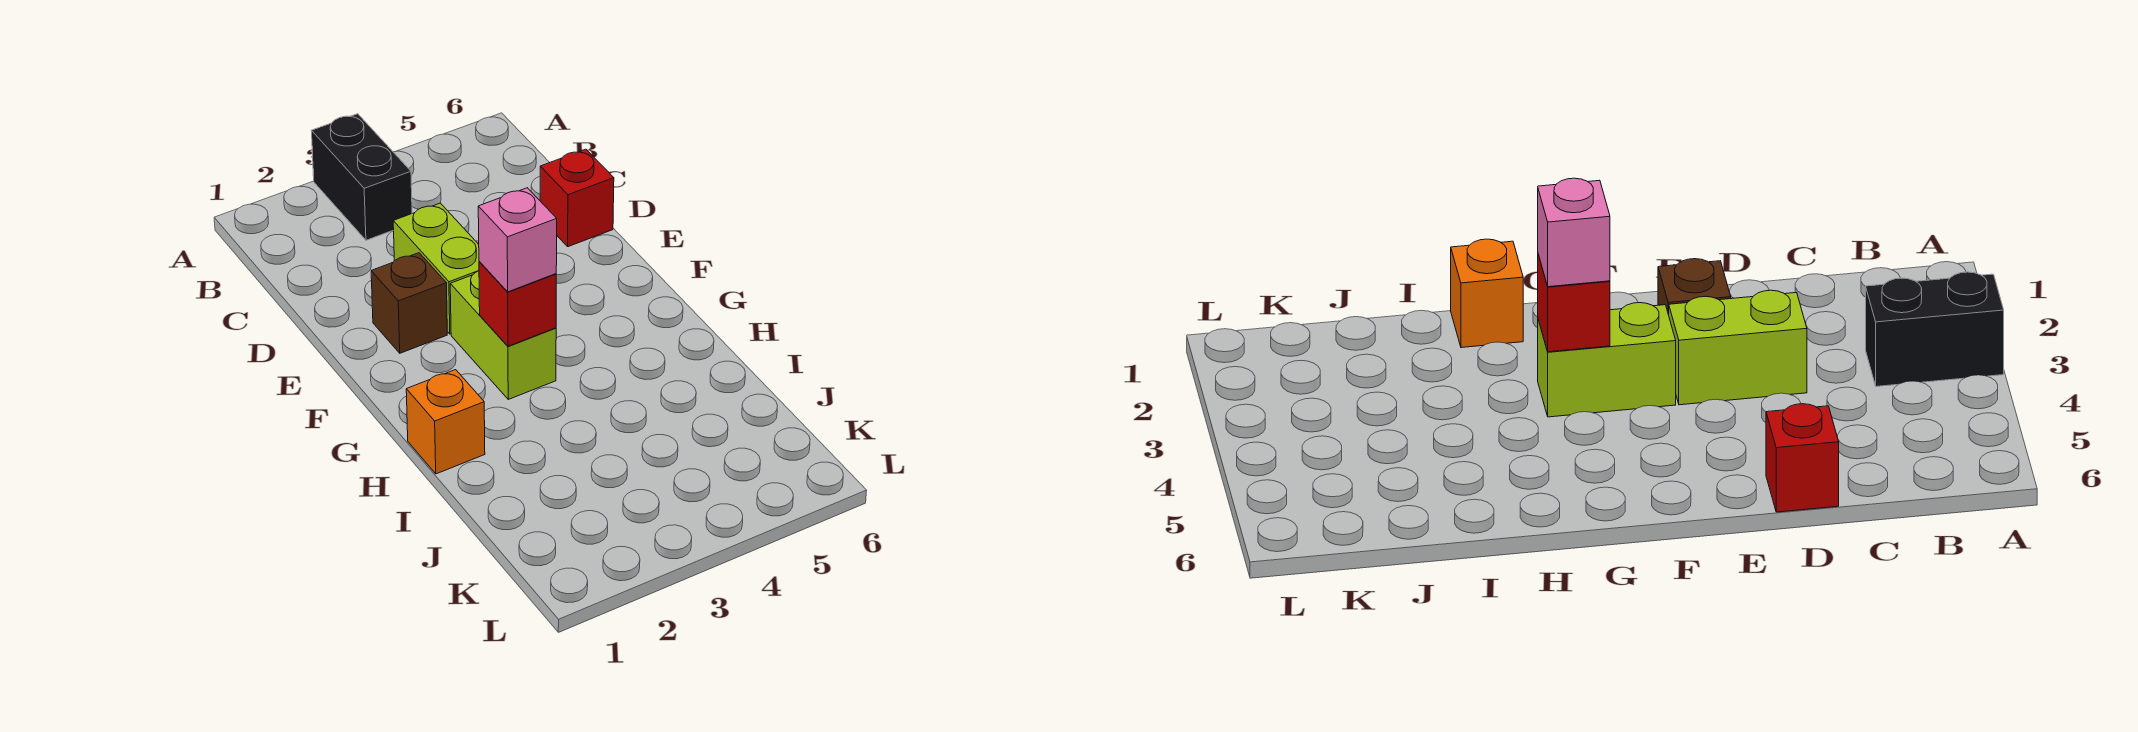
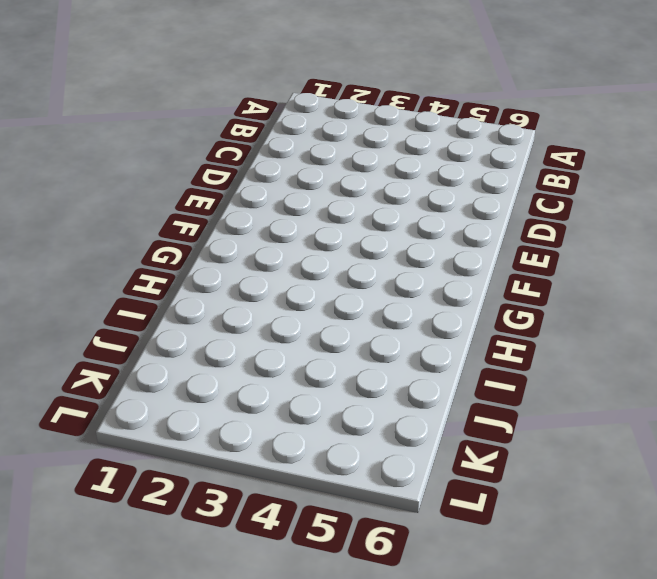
none -> black brick A3:B3 level 1
none -> lime brick D3:E3 level 1

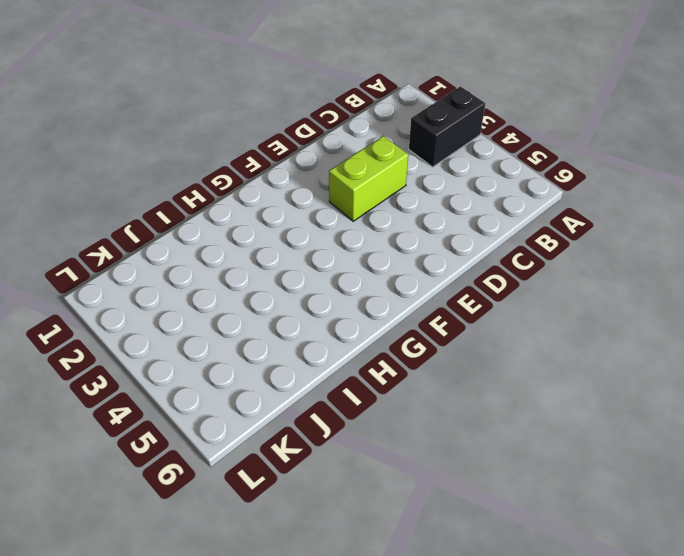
none -> red brick D6 level 1
none -> brown brick E2 level 1

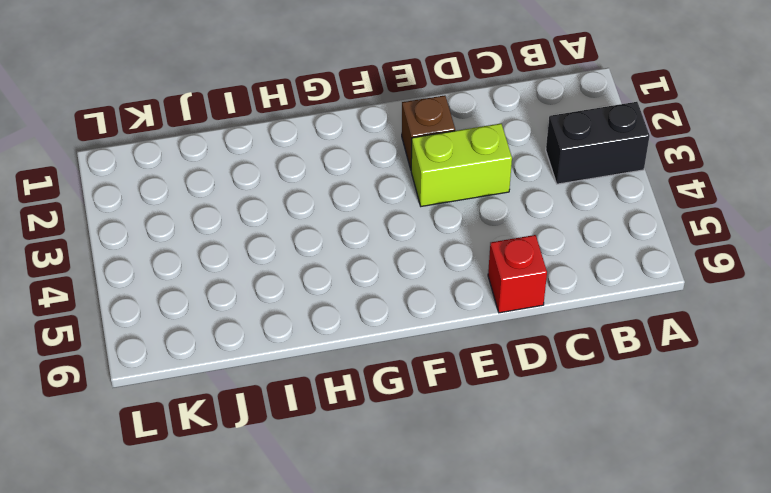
none -> lime brick F3:G3 level 1
none -> orange brick H1 level 1

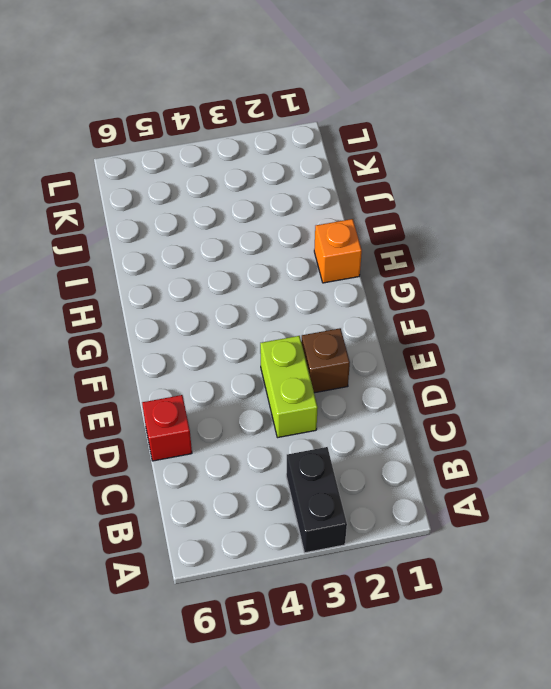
none -> lime brick F3:G3 level 1
none -> red brick G3 level 2

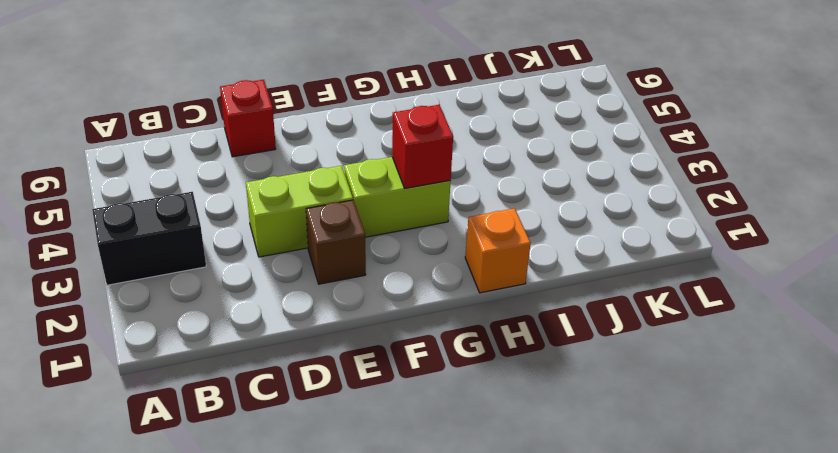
none -> pink brick G3 level 3

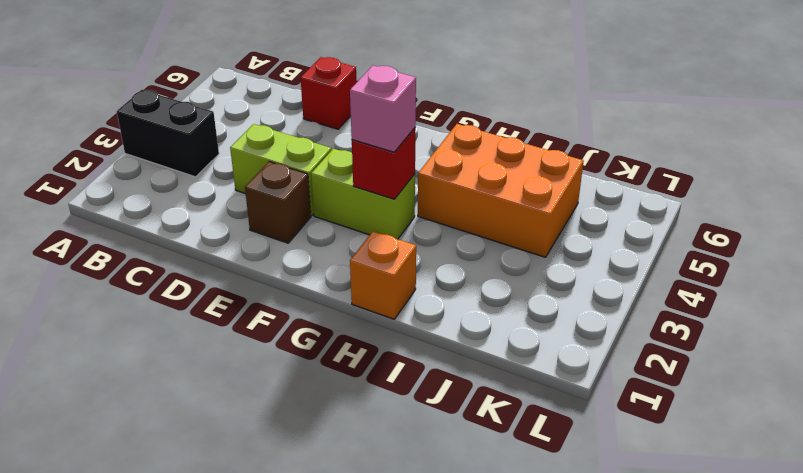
orange brick H4:J5 level 1 -> none

